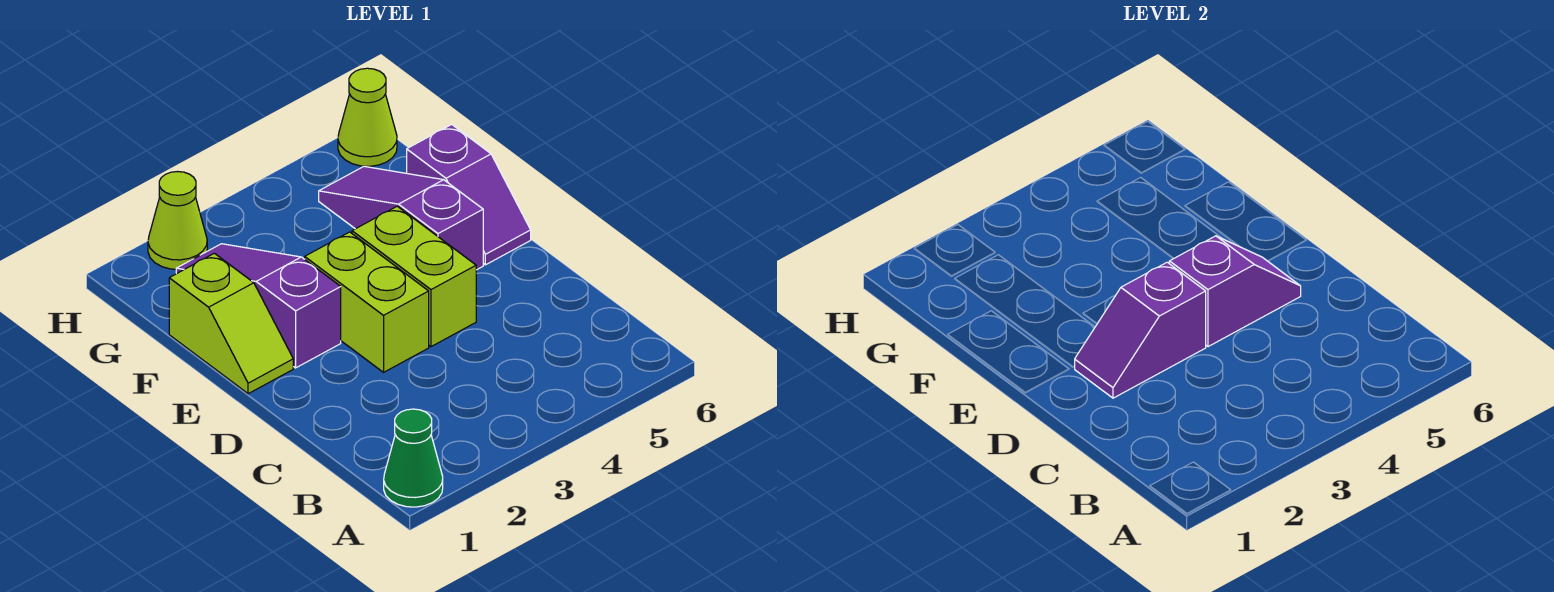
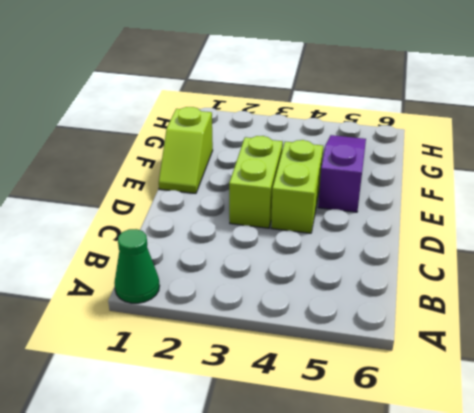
none -> purple slope E2:G2 level 1 top E
none -> purple slope E6:F6 level 1 top F

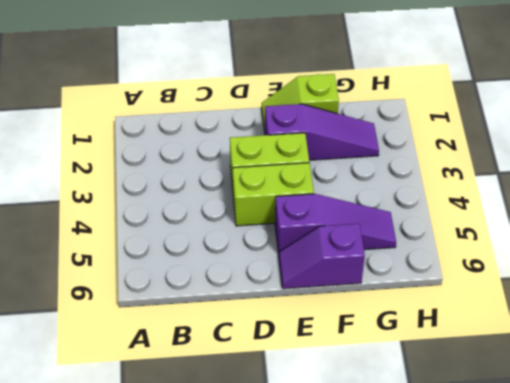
none -> green cone A1 level 1
none -> lime cone H2 level 1

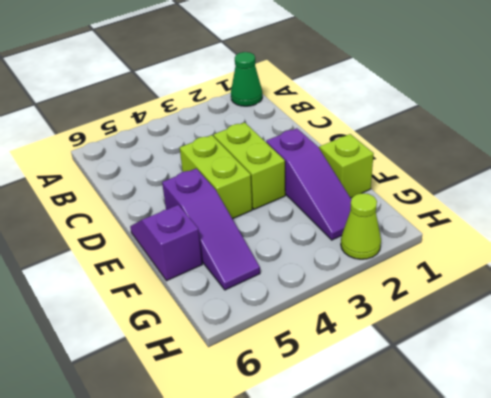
none -> lime cone H6 level 1
none -> purple slope D2:D3 level 2 top 3

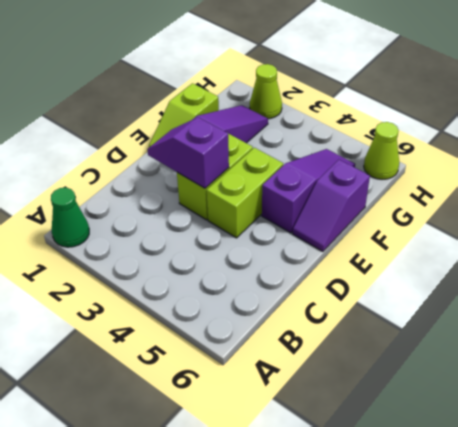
none -> purple slope D4:D5 level 2 top 4

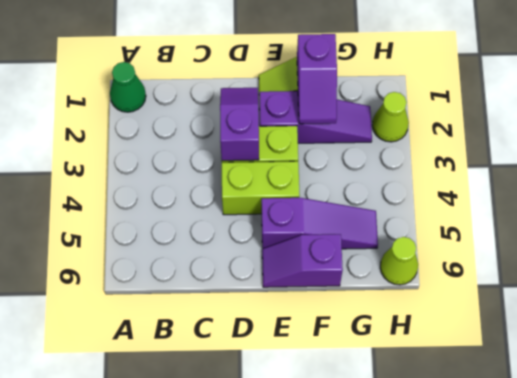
purple slope F1:F2 level 2 top 1 -> purple slope D4:D5 level 2 top 4

